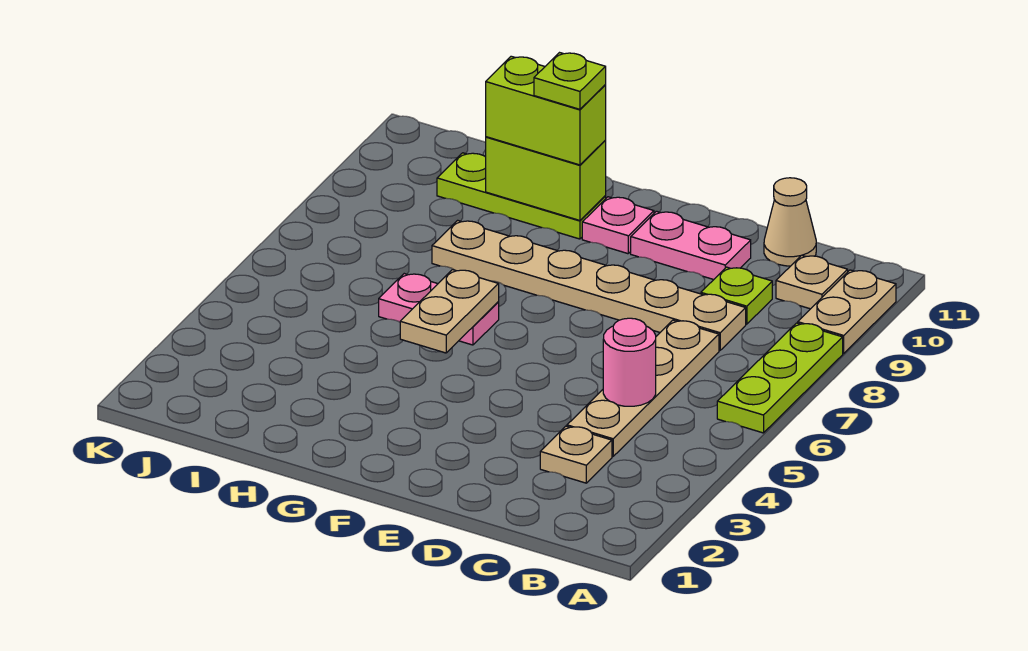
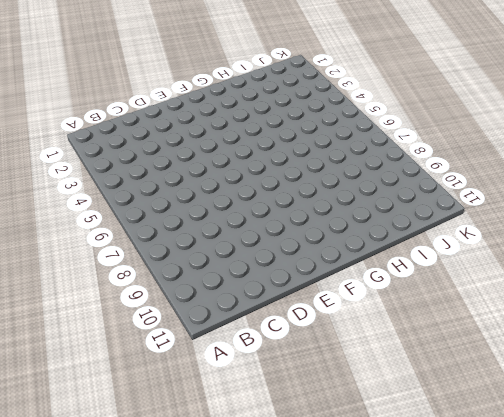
none -> lime plate A6:A8 level 1
none -> tan plate A9:A10 level 1
none -> tan plate B10 level 1

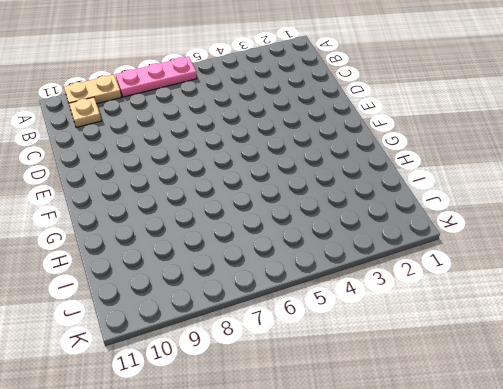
pink plate A6:A8 level 1 -> lime plate A6:A8 level 1
none -> tan plate C3 level 1
none -> tan plate C4:C7 level 1
none -> tan plate C8:H8 level 1

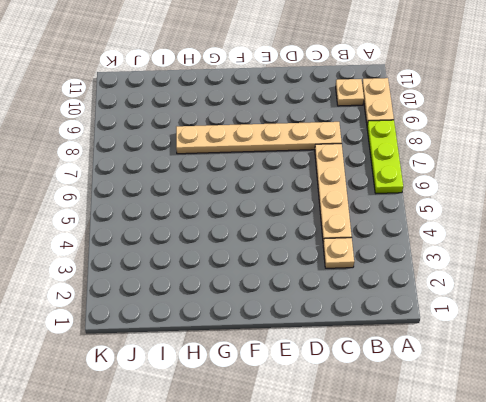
none -> lime plate C9 level 1
none -> tan cone C11 level 1
none -> pink plate D10:E10 level 1

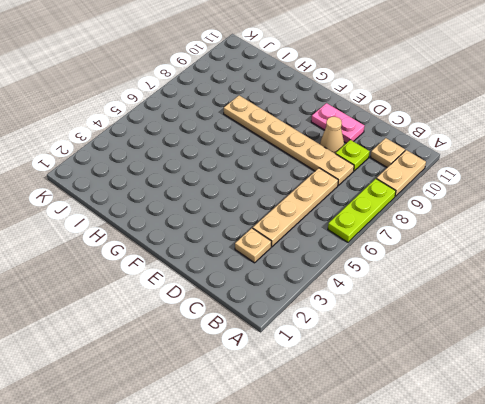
tan cone D9 level 1 -> tan cone C11 level 1
none -> pink plate F10 level 1
none -> pink plate G6:H6 level 1
none -> lime plate G10:I10 level 1

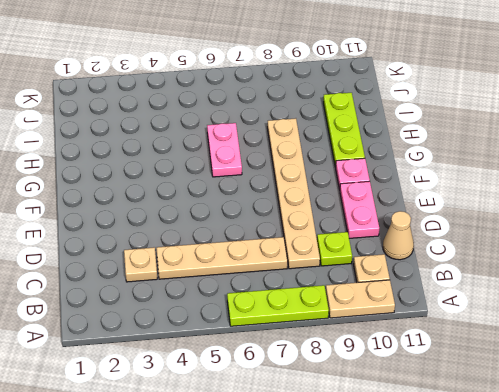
none -> pink round brick C5 level 2
none -> tan plate G5:G6 level 2
none -> lime brick G10:H10 level 2

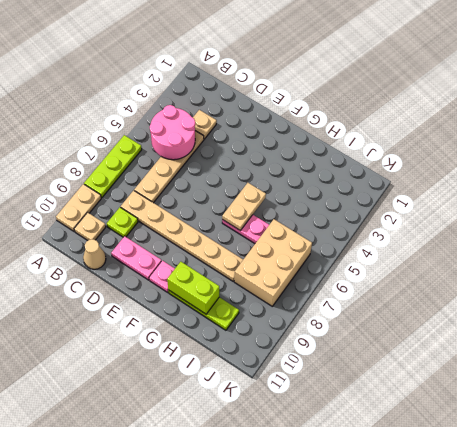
pink round brick B4:C5 level 2 -> pink round brick C5 level 2
tan brick I6:J8 level 1 -> none
none -> lime brick G10:H10 level 3
none -> lime plate G10 level 4

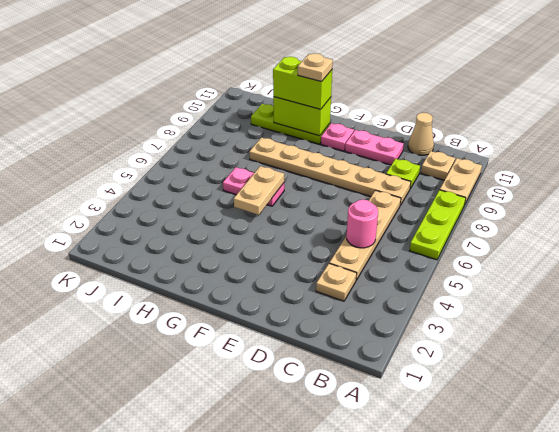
tan plate G10 level 4 -> lime plate G10 level 4

